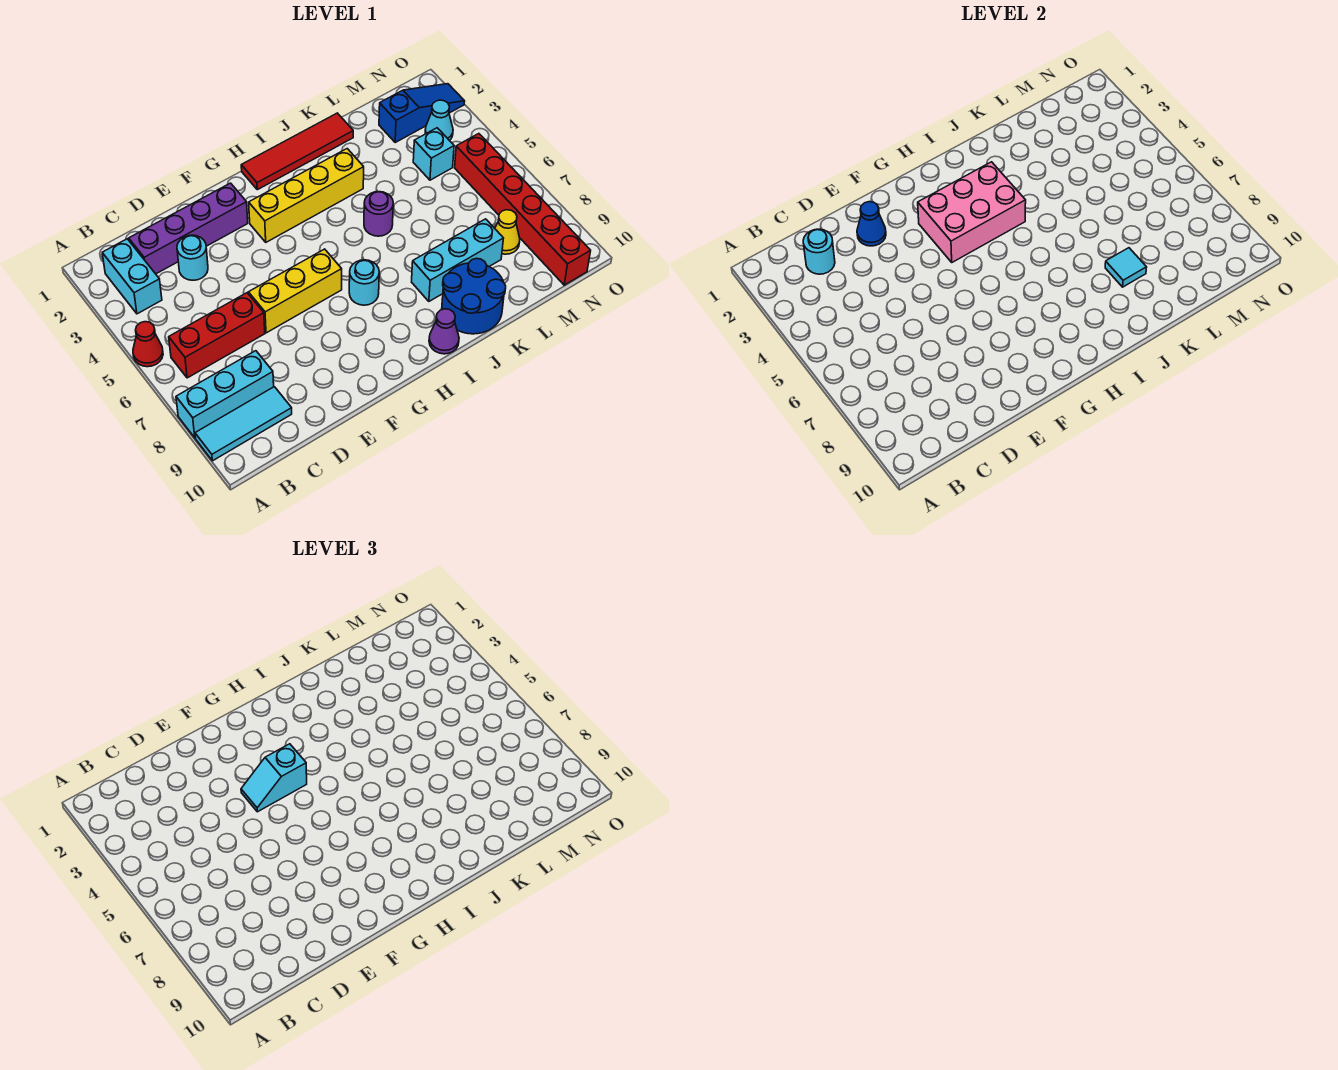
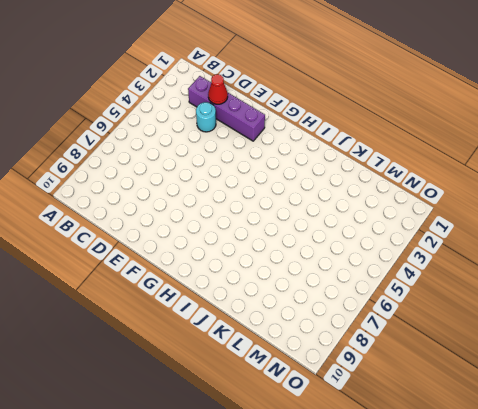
red cone D2 level 2 -> red cone A5 level 1
none -> cyan brick A8:C8 level 1
none -> cyan tile A9:C9 level 1
none -> cyan brick B2:B3 level 1

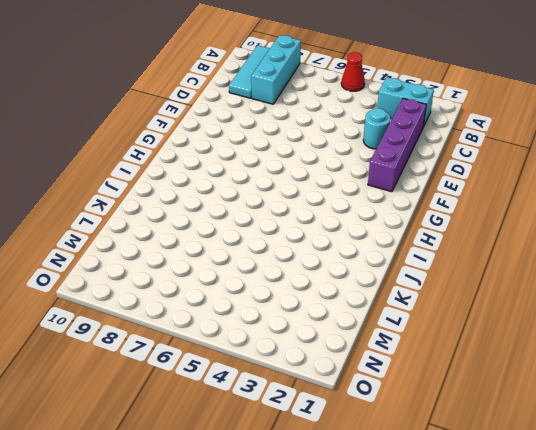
none -> red brick B6:D6 level 1
none -> yellow brick E6:G6 level 1
none -> yellow brick G3:J3 level 1

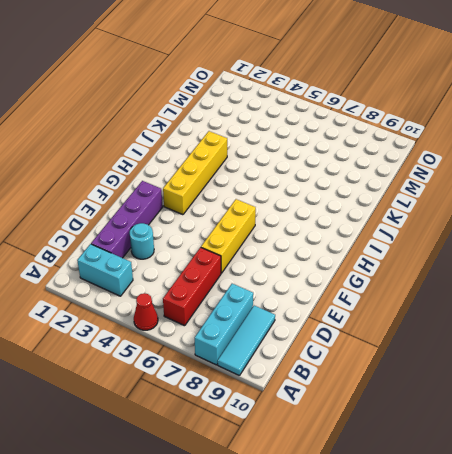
none -> red tile H1:K1 level 1
none -> cyan round brick H7 level 1
none -> purple cone I10 level 1

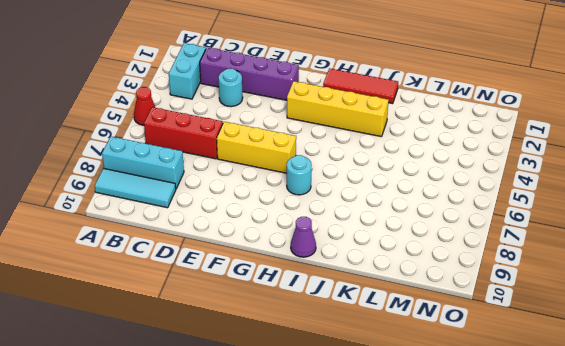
red tile H1:J1 level 1 -> red tile H1:K1 level 1
none -> purple round brick J5 level 1
none -> cyan brick J8:L8 level 1
none -> blue round brick J9:K10 level 1

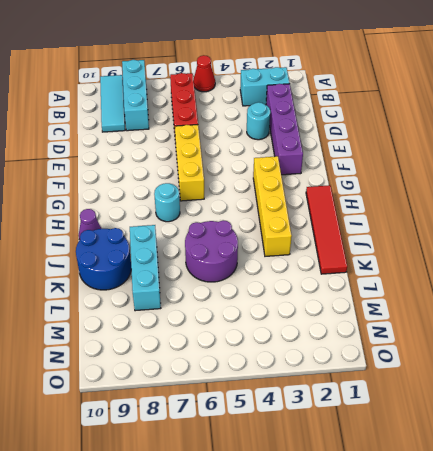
purple round brick J5:K6 level 1 -> purple round brick J5 level 1
none -> blue slope M2:O2 level 1 top M
none -> cyan brick M4 level 1
none -> yellow cone M8 level 1

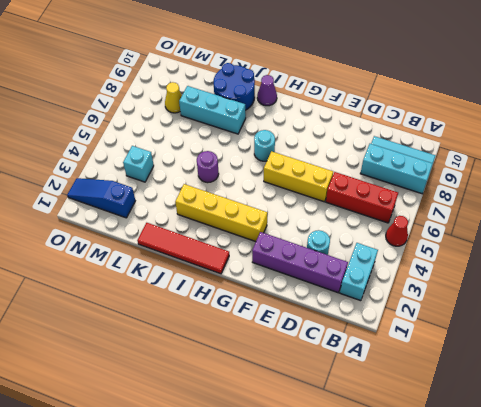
none -> cyan cone N3 level 1
none -> red brick N5:N10 level 1
none -> cyan round brick C2 level 2

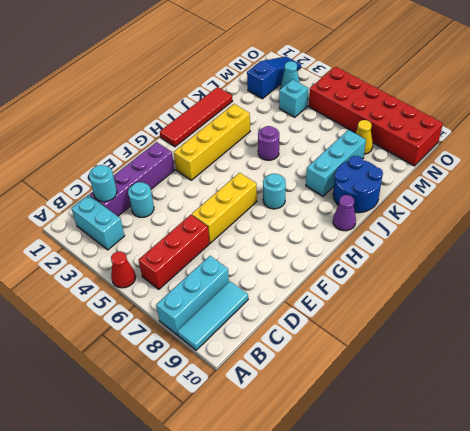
red brick N5:O10 level 1 -> red brick N5:N10 level 1
none -> blue cone E2 level 2
none -> pink brick G3:I4 level 2
none -> cyan tile K8 level 2

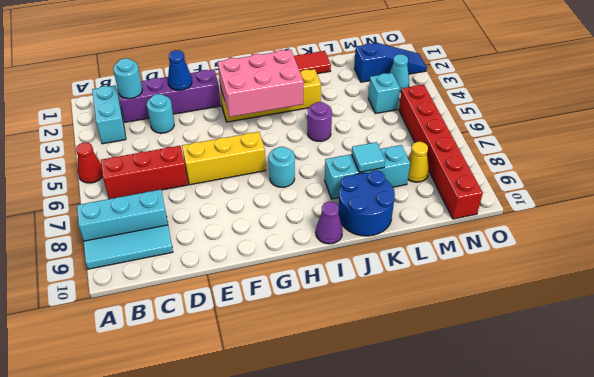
none -> cyan slope F4:G4 level 3 top G

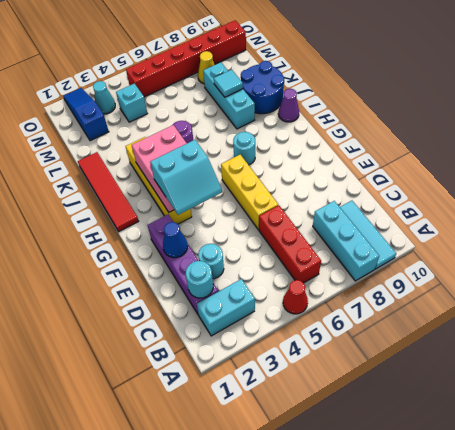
cyan slope F3:G4 level 3 top G -> cyan slope F4:G4 level 3 top G

